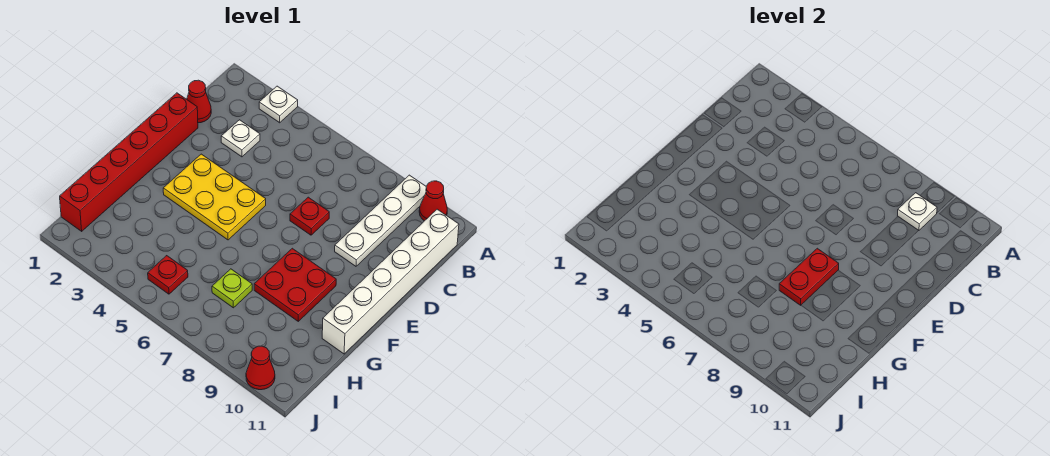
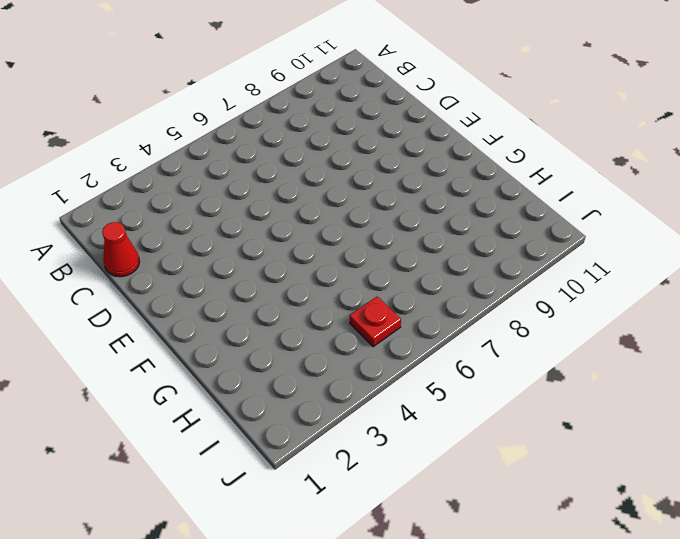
none -> white plate A3 level 1
none -> white plate A9:D9 level 1
none -> red cone A10 level 1

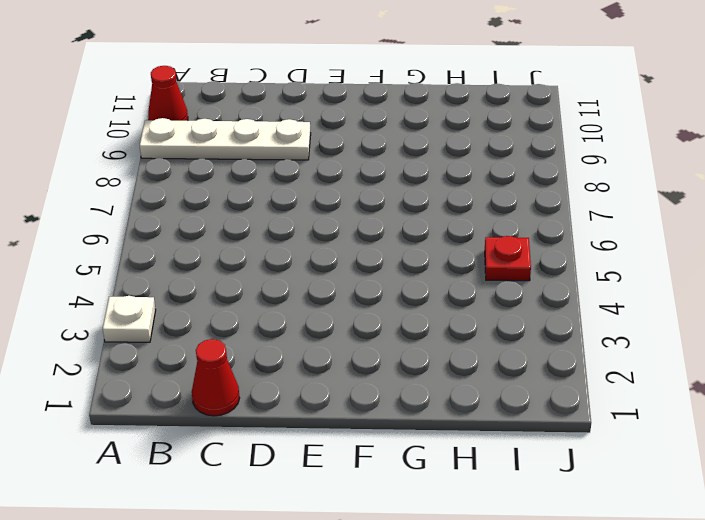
none -> white brick B11:G11 level 1
none -> white plate C3 level 1
none -> red brick D1:I1 level 1

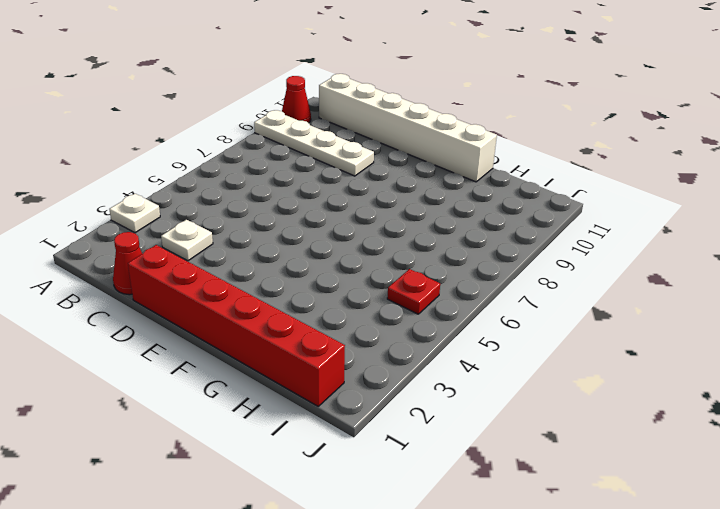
none -> red plate D7 level 1
none -> yellow plate E3:F5 level 1
none -> red plate F8:G9 level 1

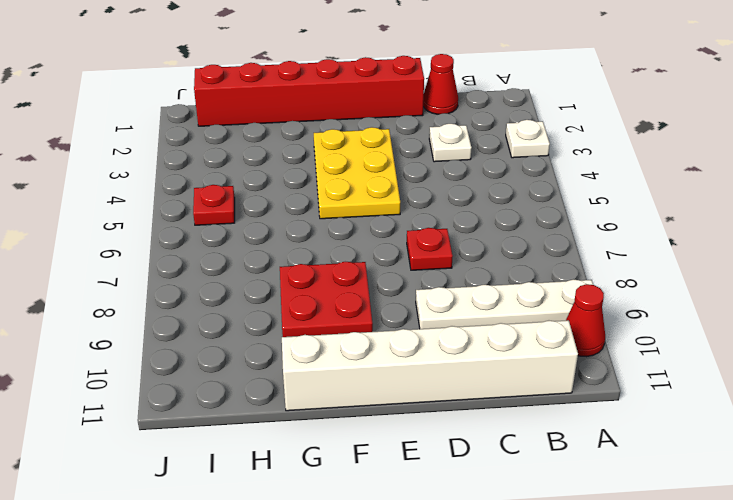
none -> lime plate H7 level 1
none -> red cone J10 level 1
none -> white plate B9 level 2

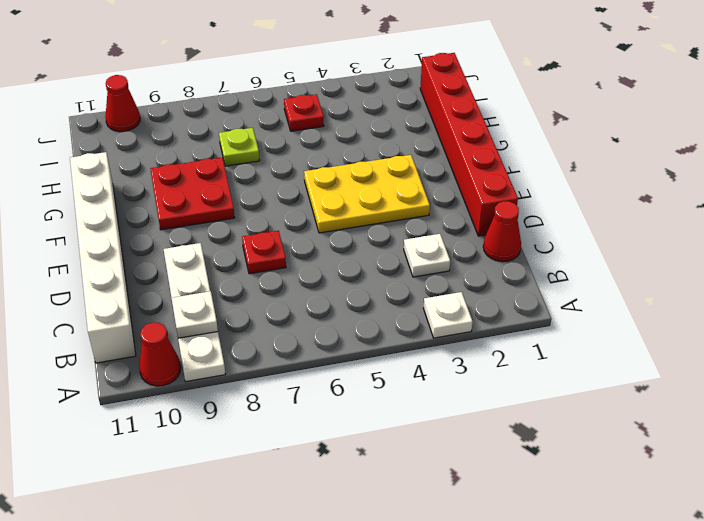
none -> red plate F8:G8 level 2

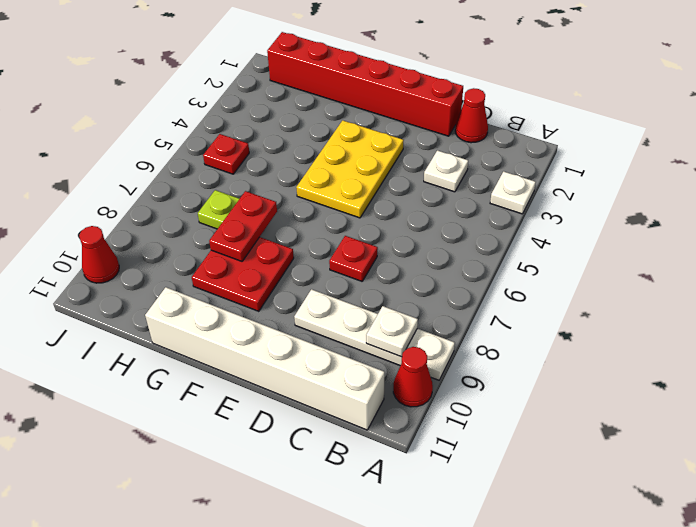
red plate G7:G8 level 2 -> red plate F8:G8 level 2

